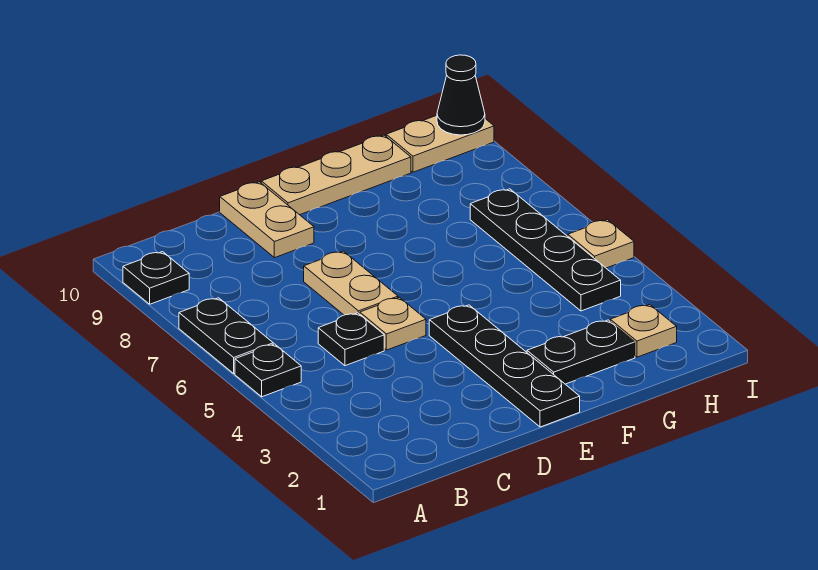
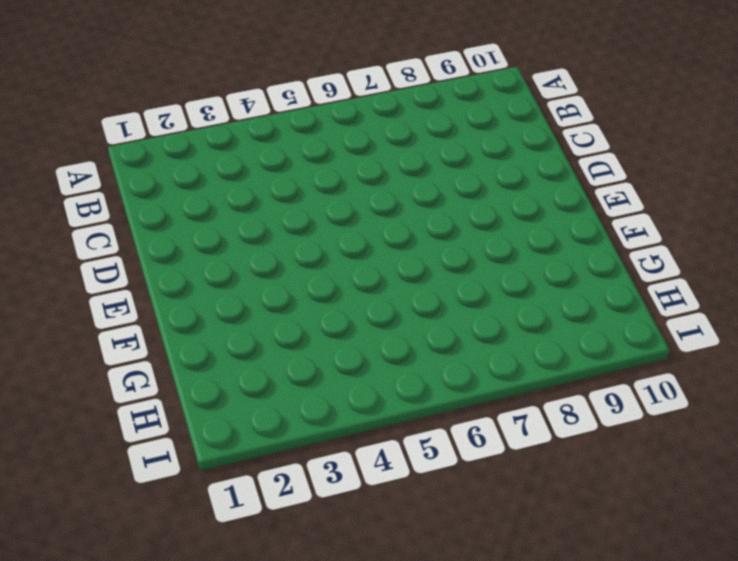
none -> black plate A5 level 1
none -> black plate A6:A7 level 1
none -> black plate A9 level 1

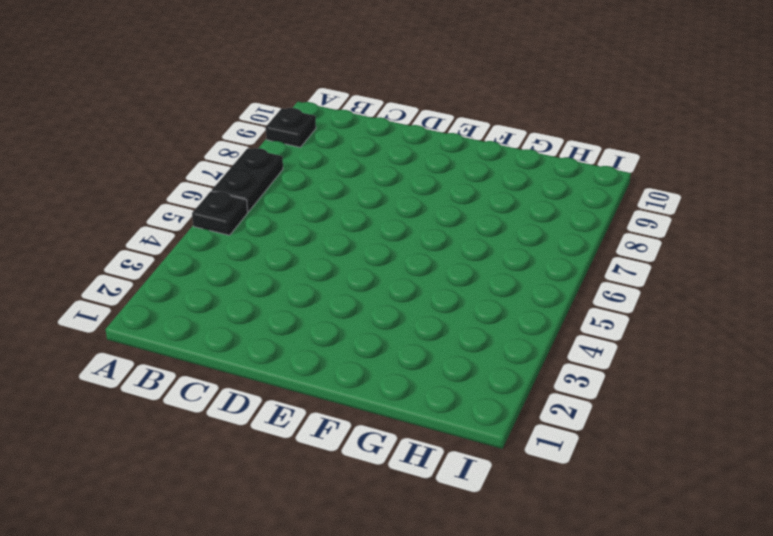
none -> black plate C5 level 1
none -> tan plate D5 level 1
none -> tan plate D6:D7 level 1

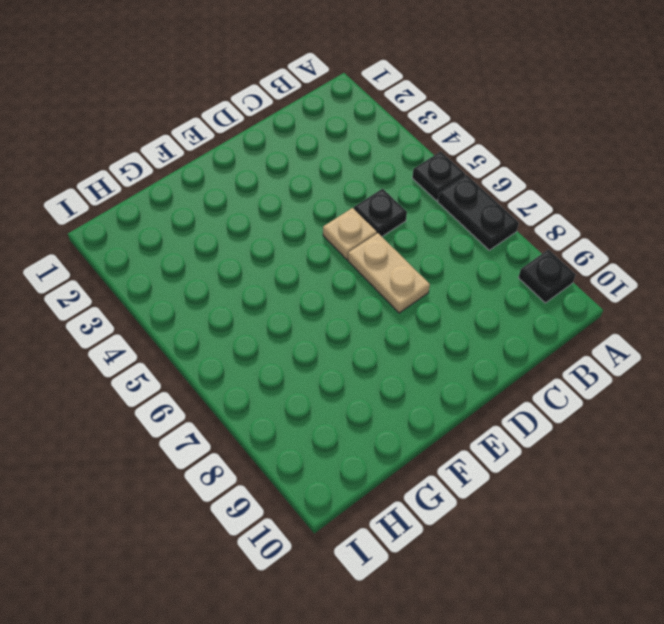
none -> tan plate D9:D10 level 1
none -> black plate E1:E4 level 1
none -> tan plate E10:G10 level 1

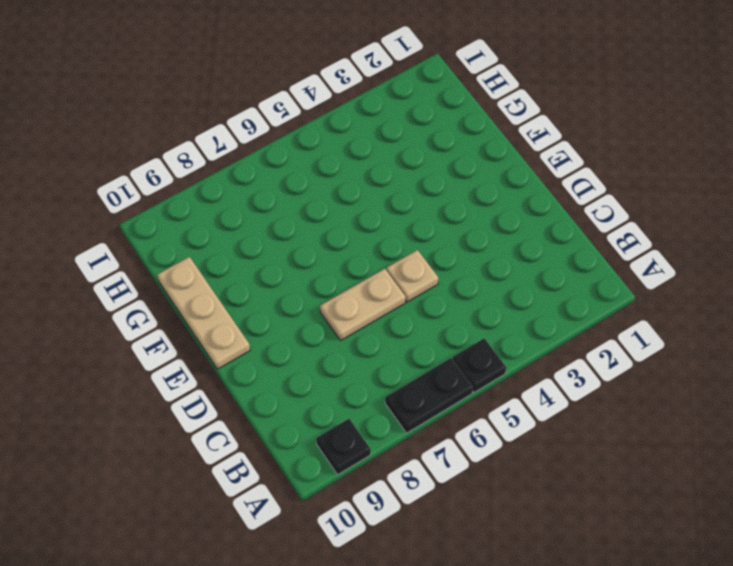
none -> black plate C5 level 1
none -> tan plate D9:D10 level 1
none -> black plate E1:E4 level 1

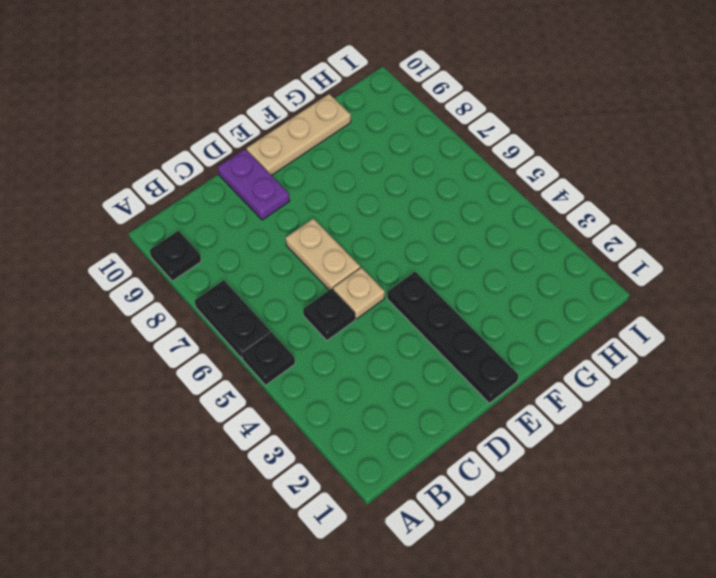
purple plate D9:D10 level 1 -> tan plate D9:D10 level 1
none -> black plate F2:G2 level 1
none -> tan plate H2 level 1
none -> black plate H4:H7 level 1

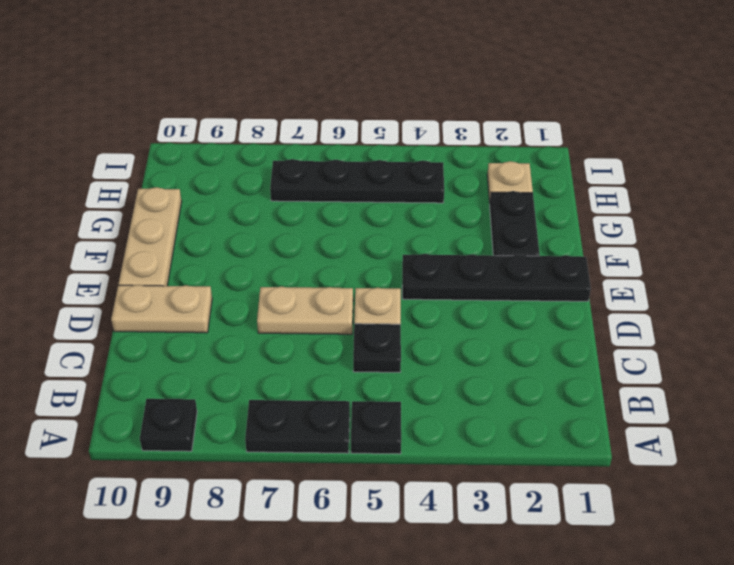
none -> tan plate H10:I10 level 1
none -> tan plate I5 level 1
none -> black cone I10 level 2

